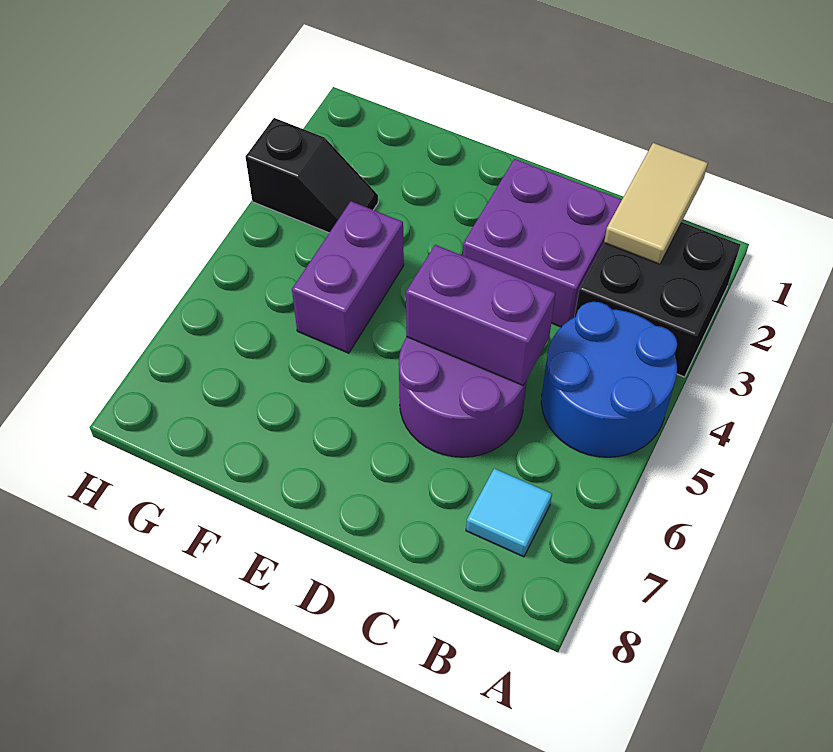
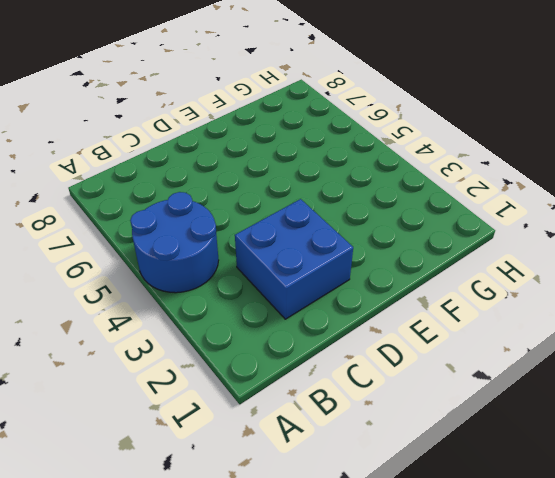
blue brick C2:D3 level 1 -> purple brick C2:D3 level 1
none -> black brick A2:B3 level 1
none -> cyan tile B7 level 1

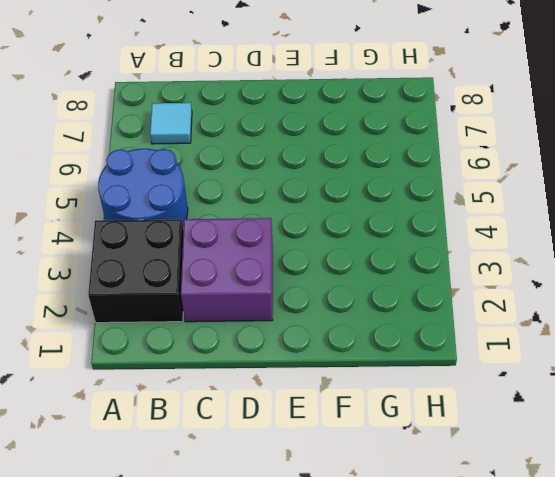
none -> purple round brick C5:D6 level 1
none -> purple brick F4:F5 level 1

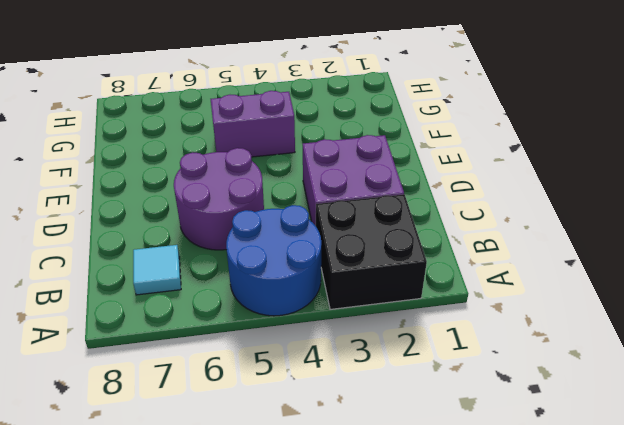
none -> black slope G3:H3 level 1 top H
none -> tan tile B1:B2 level 2

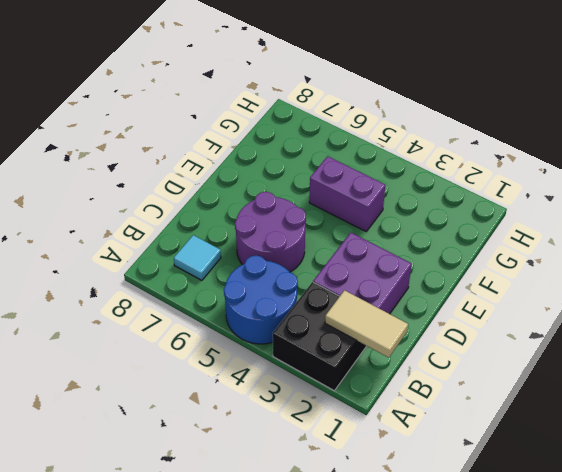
none -> black slope G3:H3 level 1 top H
none -> purple brick C5:D5 level 2

